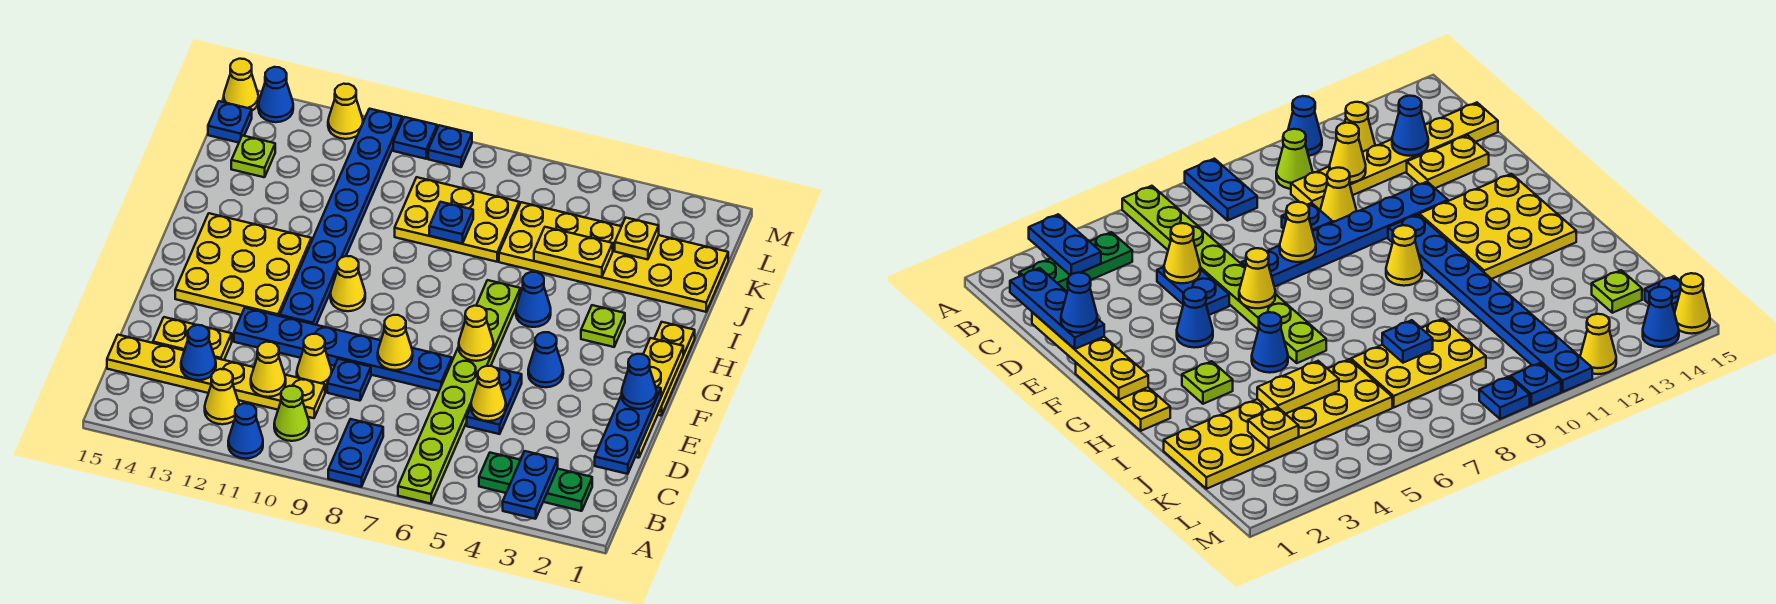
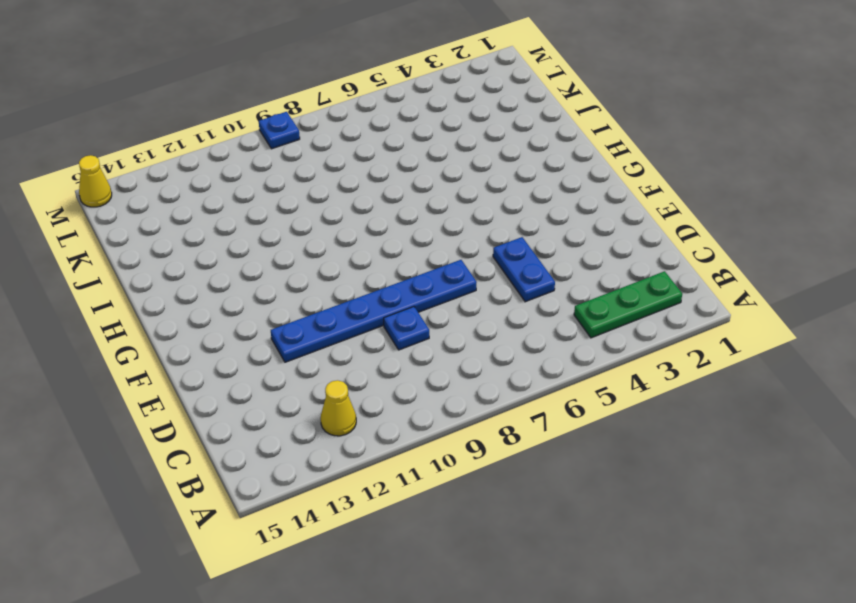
none -> lime plate A6:H6 level 1
none -> blue plate A8:B8 level 1
none -> blue cone A11 level 1
none -> lime cone B10 level 1

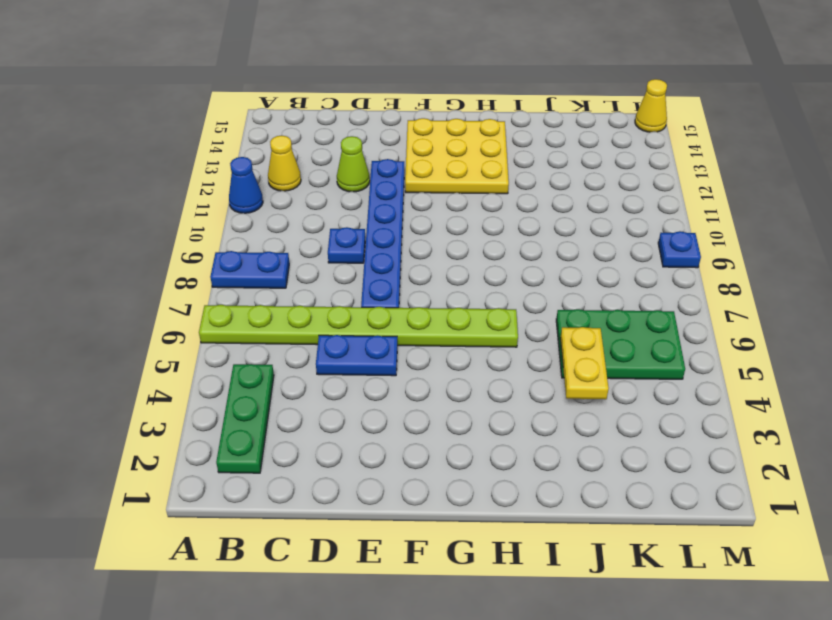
lime cone D12 level 1 -> lime cone B10 level 1
green plate J5:L6 level 1 -> yellow plate J1:K6 level 1
none -> yellow plate C10:C15 level 1
none -> yellow cone D10 level 1
none -> yellow plate D13:D14 level 1
none -> yellow plate F1:H1 level 1

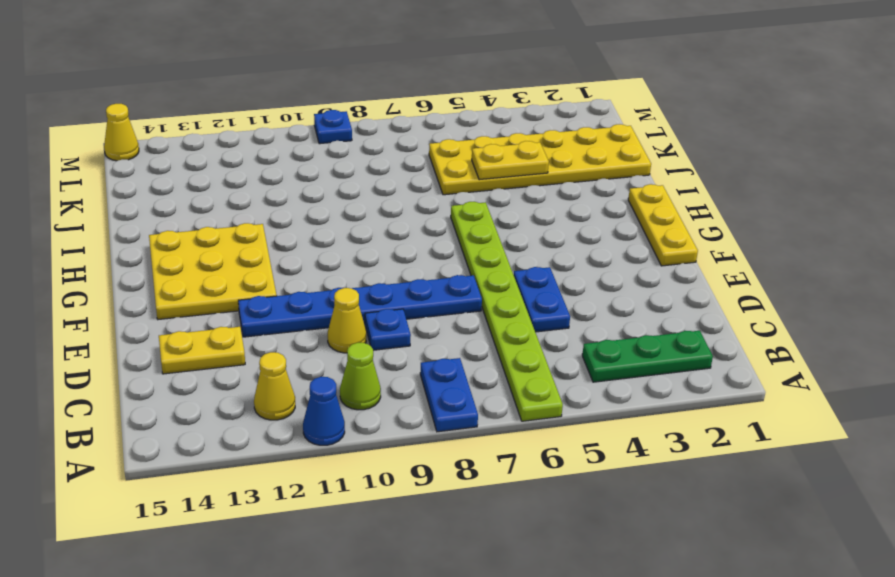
none -> yellow plate C10:C15 level 1
none -> blue cone F4 level 1
none -> blue plate F11:M11 level 1
none -> yellow cone G10 level 1

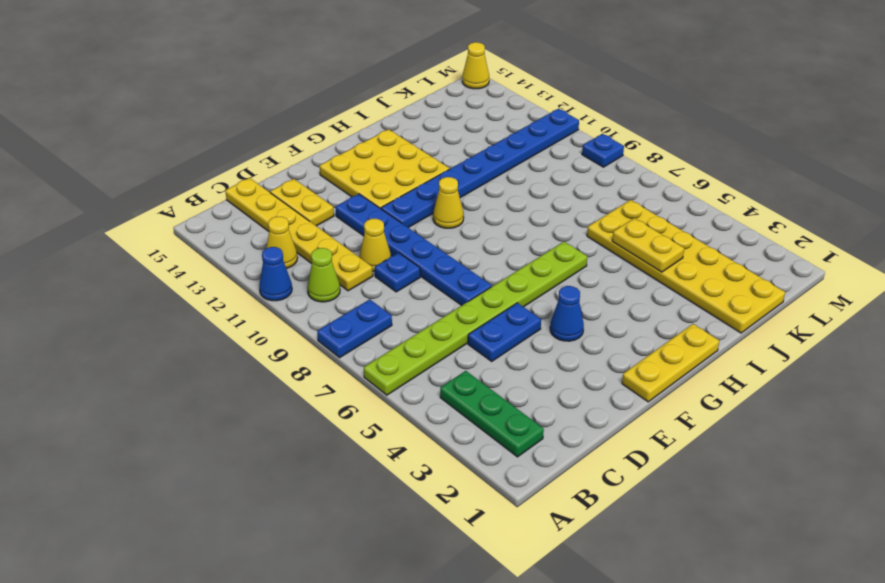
none -> lime plate H3 level 1
none -> blue cone H5 level 1
none -> yellow plate J7:K9 level 1
none -> lime plate K14 level 1

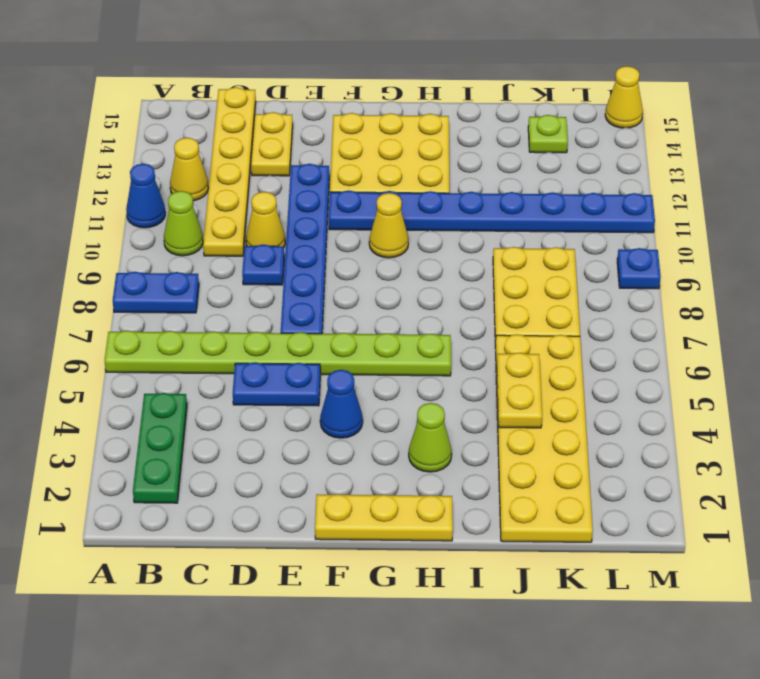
lime cone H3 level 1 -> lime plate H3 level 1
none -> blue cone H5 level 1
none -> blue plate L15 level 1
none -> blue plate M10 level 1
none -> yellow cone M12 level 1

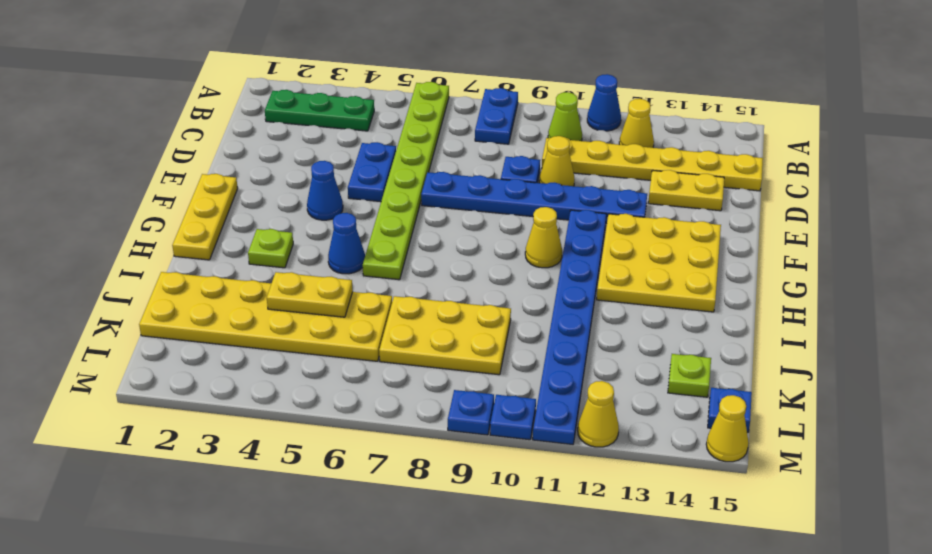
none -> blue cone M14 level 1
none -> blue plate A3:B3 level 2
none -> yellow cone C11 level 2
none -> blue cone C13 level 2

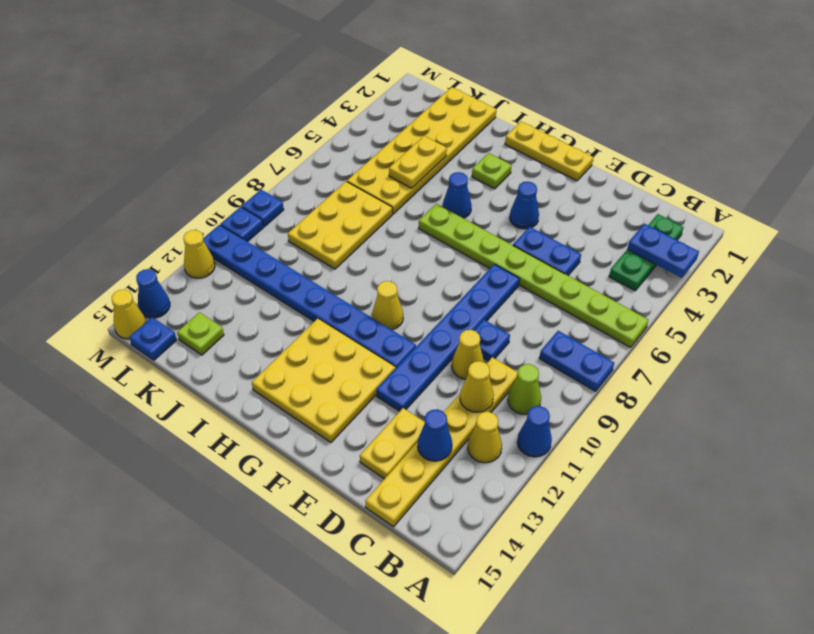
none -> yellow plate D1:G1 level 2
none -> yellow cone D5 level 2
none -> yellow cone E8 level 2
none -> yellow cone F6 level 2

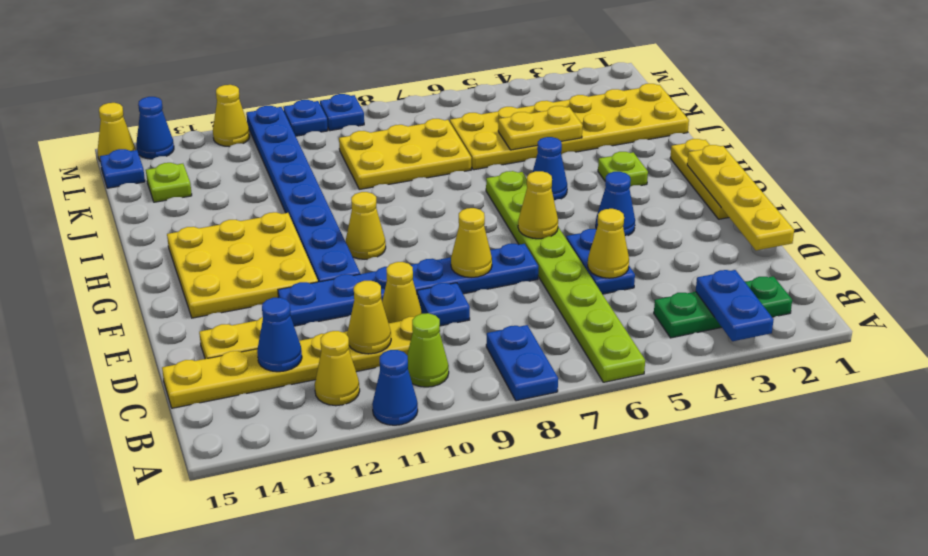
none -> blue plate J8 level 2
none -> yellow plate K3 level 2
none -> blue plate C1:E1 level 3
none -> blue cone E1 level 4

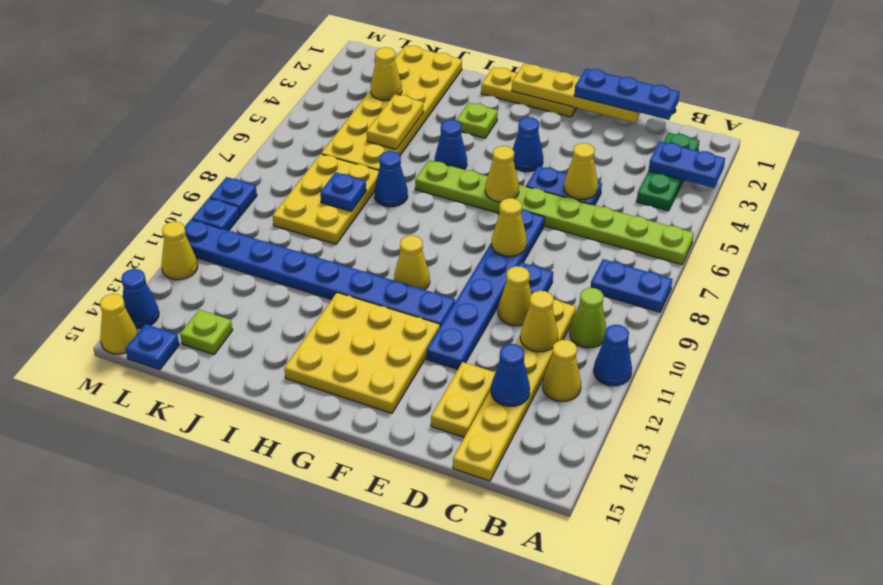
blue cone I7 level 1 -> blue cone E1 level 4
yellow cone K3 level 2 -> yellow plate K3 level 2

